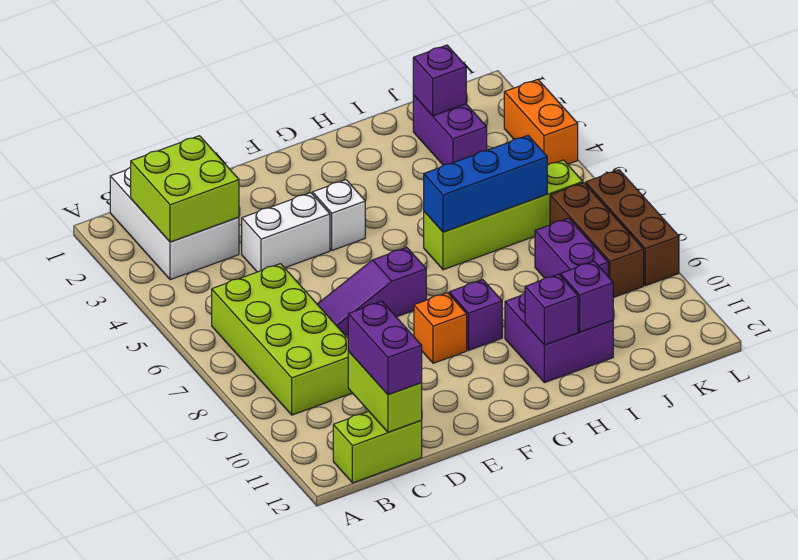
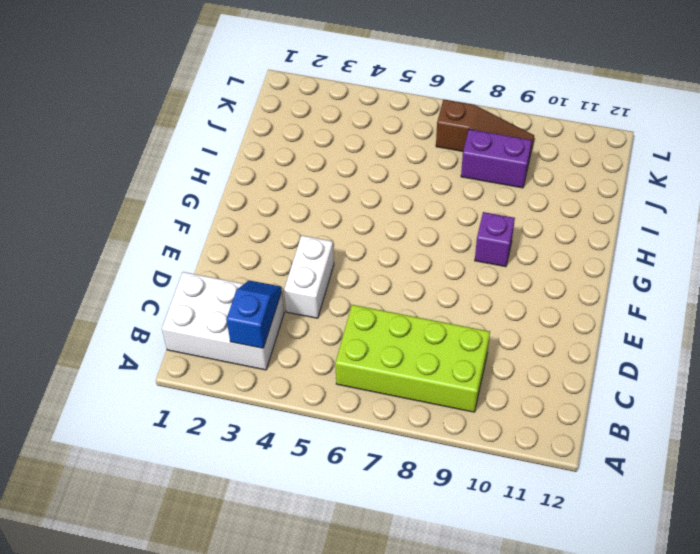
blue slope B3:C3 level 2 top B -> lime brick B2:C3 level 2
brown slope K7:K9 level 1 top 7 -> brown brick K7:K9 level 1
none -> lime brick B12:C12 level 1
none -> purple slope D7:F7 level 1 top F
none -> white brick F4 level 1

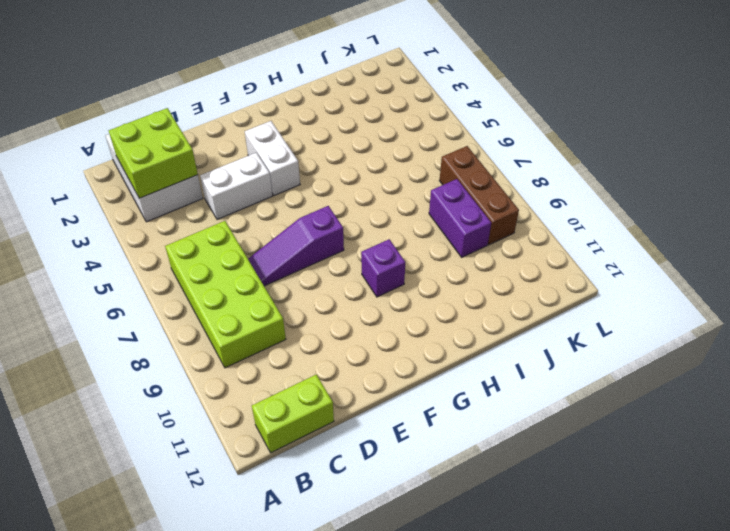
white brick F3:F4 level 1 -> white brick F4 level 1
none -> orange brick F9 level 1
none -> lime brick H6:K6 level 1
none -> purple brick H10:I11 level 1

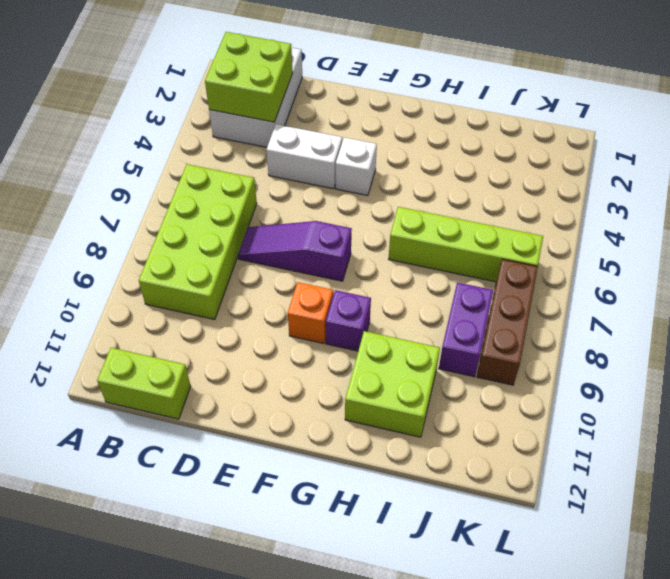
lime brick H10:I11 level 1 -> purple brick H10:I11 level 1
none -> purple brick J2:J3 level 1
none -> orange brick L3:L4 level 1
none -> brown brick L7:L9 level 1

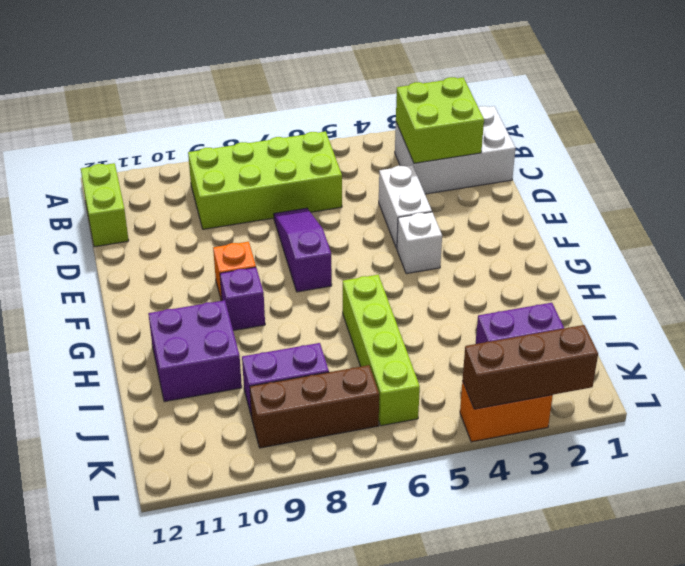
brown brick L2:L4 level 2 -> brown brick L7:L9 level 1
none -> lime brick C11:C12 level 2
none -> blue brick H6:J6 level 2
none -> purple brick H11 level 2

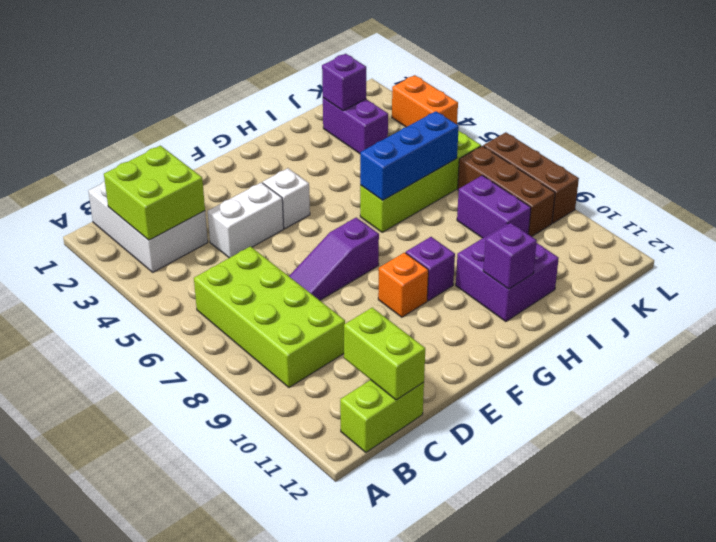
none -> purple brick I11 level 2
none -> purple brick C11:C12 level 3

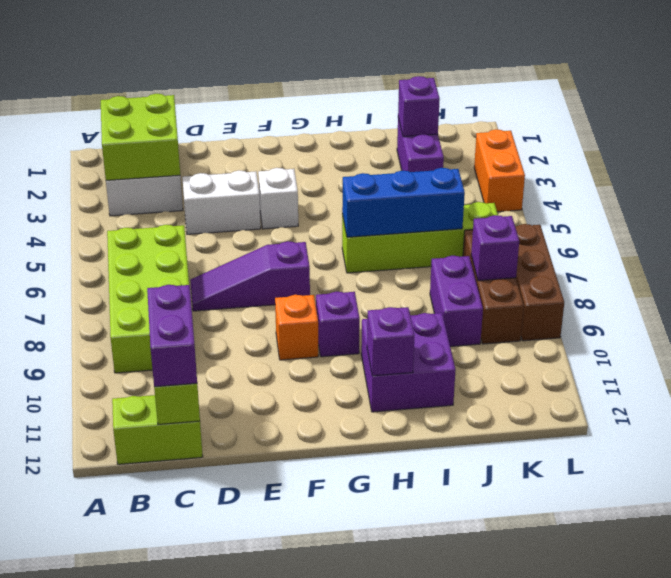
purple brick K8 level 2 -> purple brick I11 level 2

